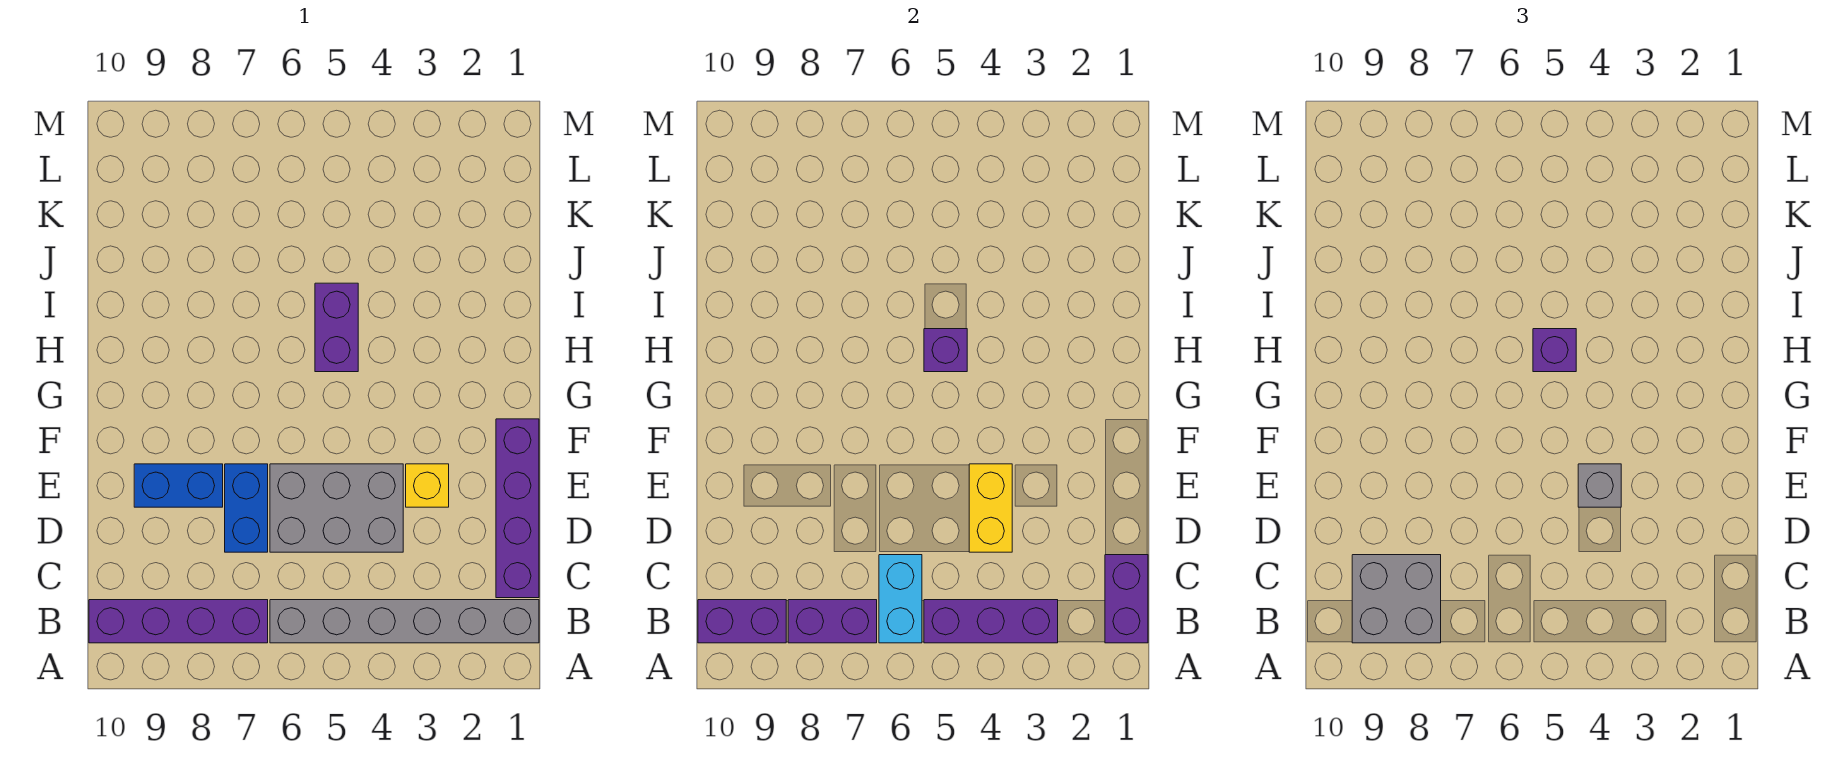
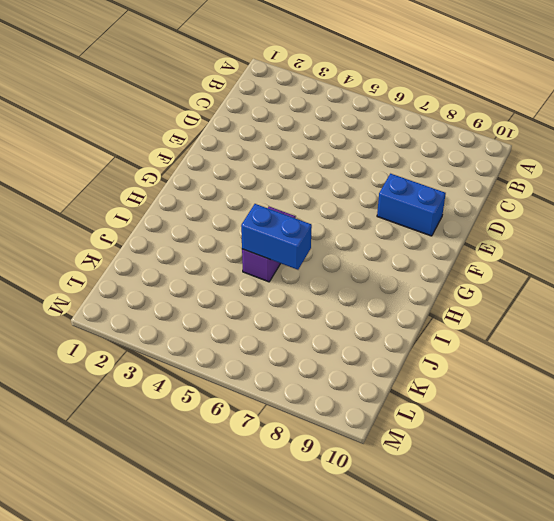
blue brick I5:I6 level 2 -> blue brick D7:E7 level 1
none -> grey brick B1:B6 level 1
none -> purple brick B7:B10 level 1
none -> purple brick C1:F1 level 1

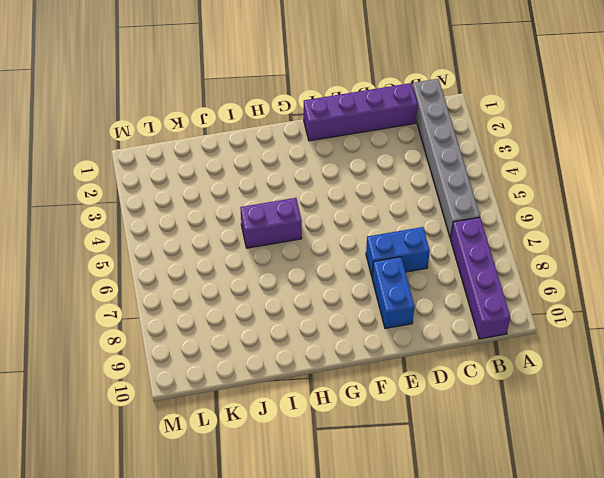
none -> grey brick D4:E6 level 1
none -> yellow brick E3 level 1
none -> purple brick B1:C1 level 2

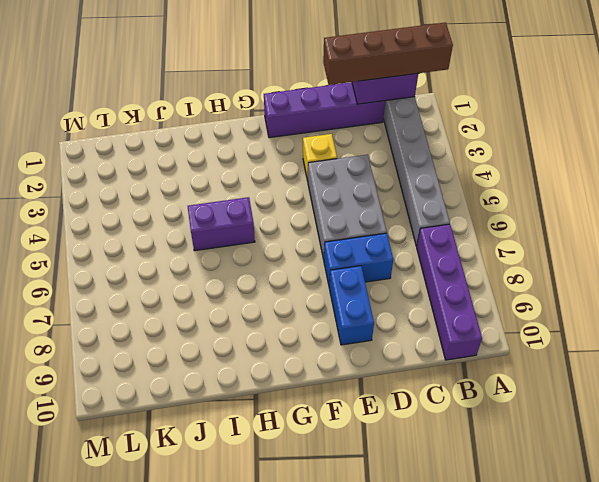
brown brick A1:D1 level 3 -> none
none -> purple brick B3:B5 level 2
none -> cyan brick B6:C6 level 2
none -> purple brick B7:B8 level 2

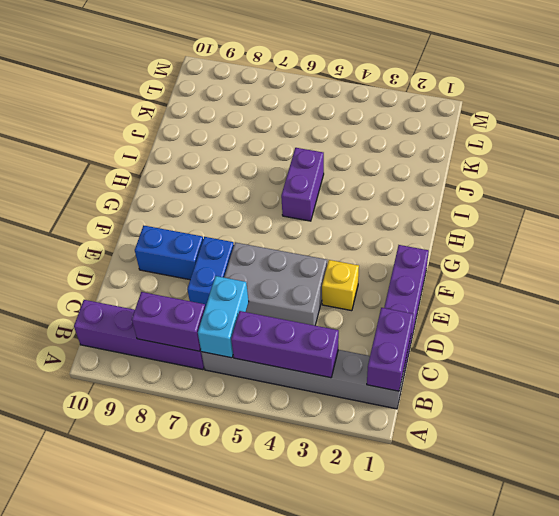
none -> purple brick B9:B10 level 2
none -> yellow brick D4:E4 level 2
none -> purple brick H5 level 2

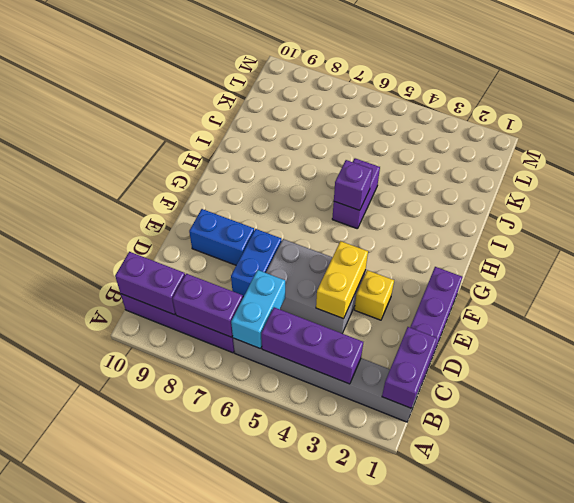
none -> grey brick B8:C9 level 3
none -> grey brick E4 level 3
none -> purple brick H5 level 3

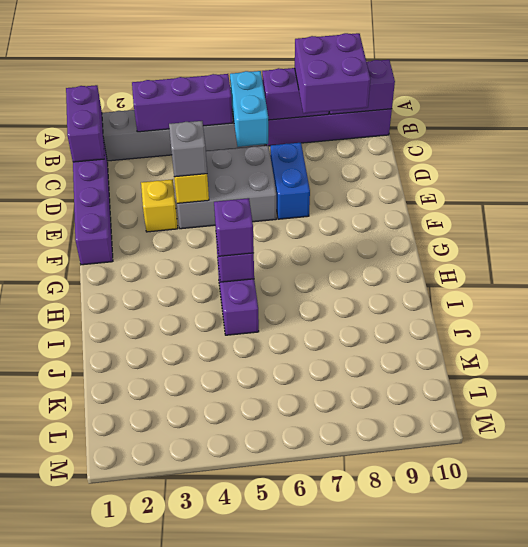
purple brick B8:C9 level 3 -> grey brick B8:C9 level 3
none -> blue brick E8:E9 level 1

